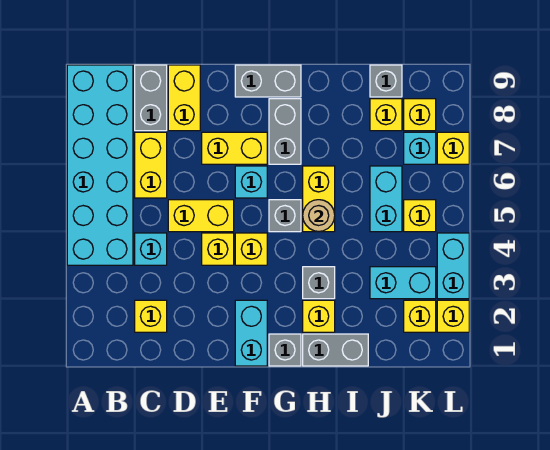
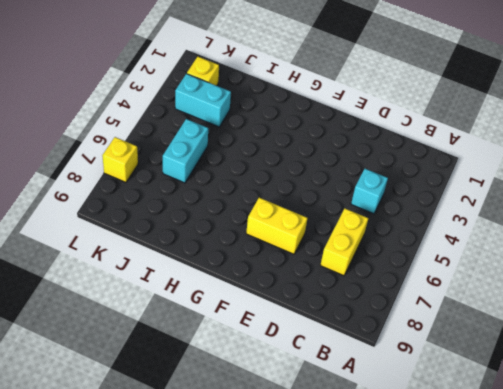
none -> cyan brick A4:B9 level 1
none -> yellow brick C2 level 1
none -> grey brick C8:C9 level 1
none -> yellow brick D5:E5 level 1

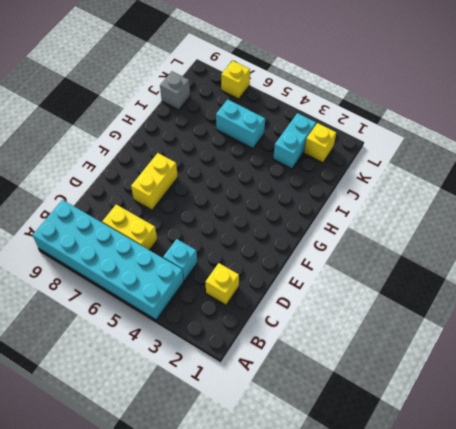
none -> grey brick C8:C9 level 1
none -> yellow brick D5:E5 level 1
none -> yellow brick D8:D9 level 1
none -> yellow brick E4 level 1

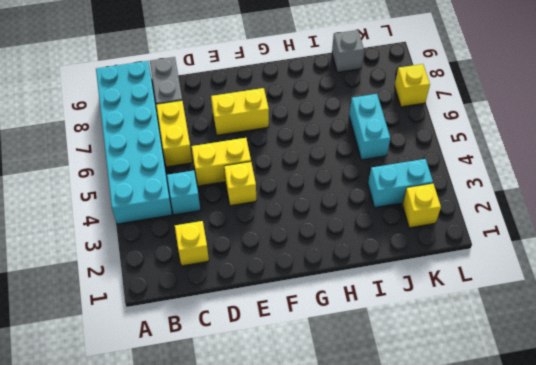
none -> yellow brick D8:D9 level 1
none -> cyan brick F1:F2 level 1
none -> yellow brick F4 level 1
none -> cyan brick F6 level 1

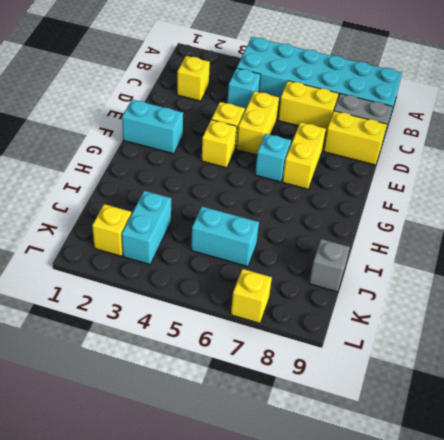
none -> grey brick F9:G9 level 1
none -> grey brick G1 level 1
none -> grey brick G5 level 1
none -> grey brick G7:G8 level 1

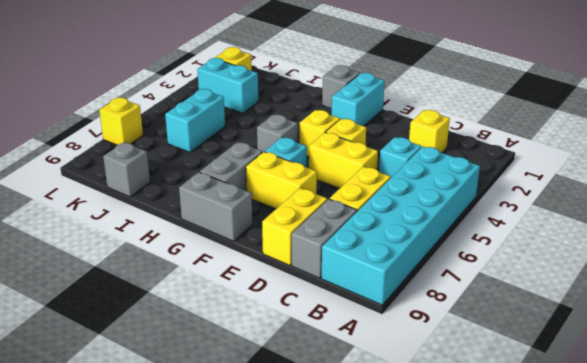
none -> grey brick H1:I1 level 1
none -> yellow brick H2 level 1
none -> grey brick H3 level 1
none -> yellow brick H5:H6 level 1

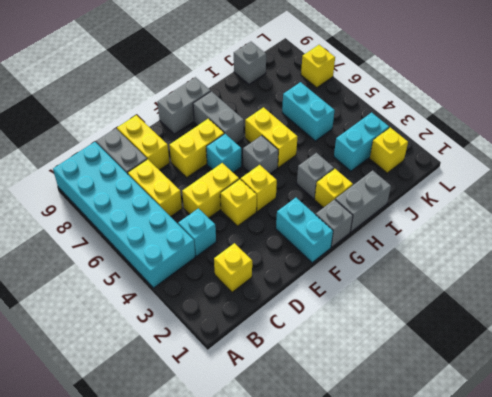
none -> yellow brick J8 level 1
none -> yellow brick K5 level 1
none -> cyan brick K7 level 1
none -> yellow brick K8 level 1

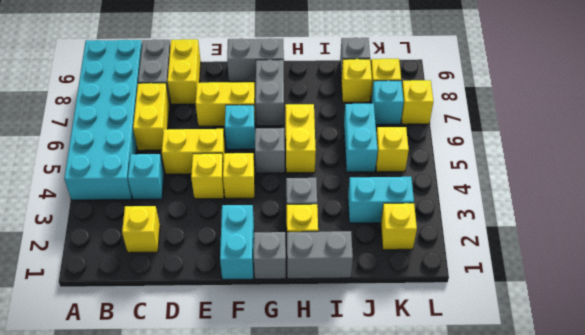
none -> yellow brick L2 level 1
none -> cyan brick L3:L4 level 1
none -> tan round brick H5 level 2

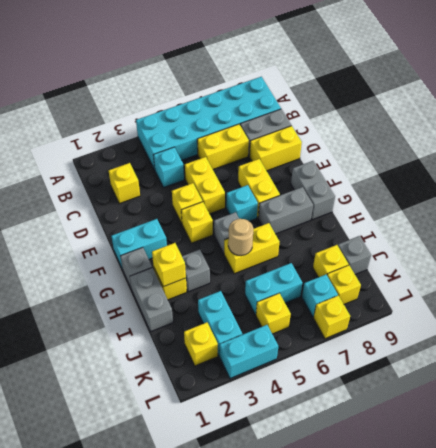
yellow brick H2 level 2 -> yellow brick L2 level 1

